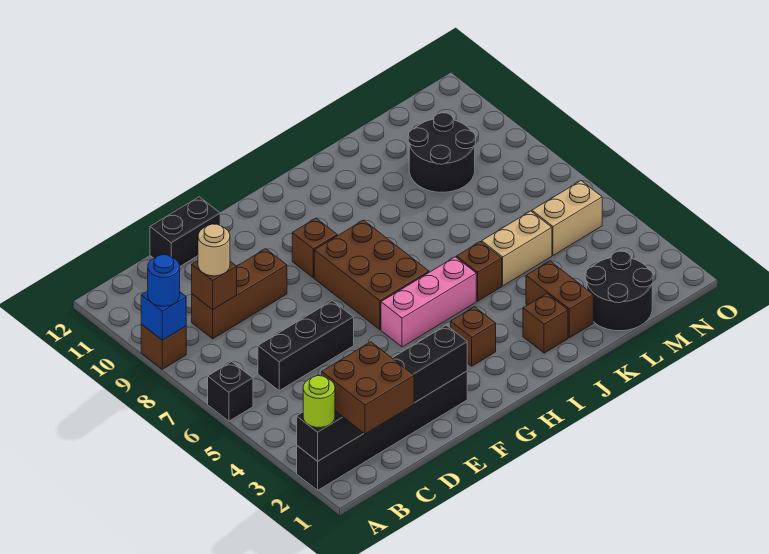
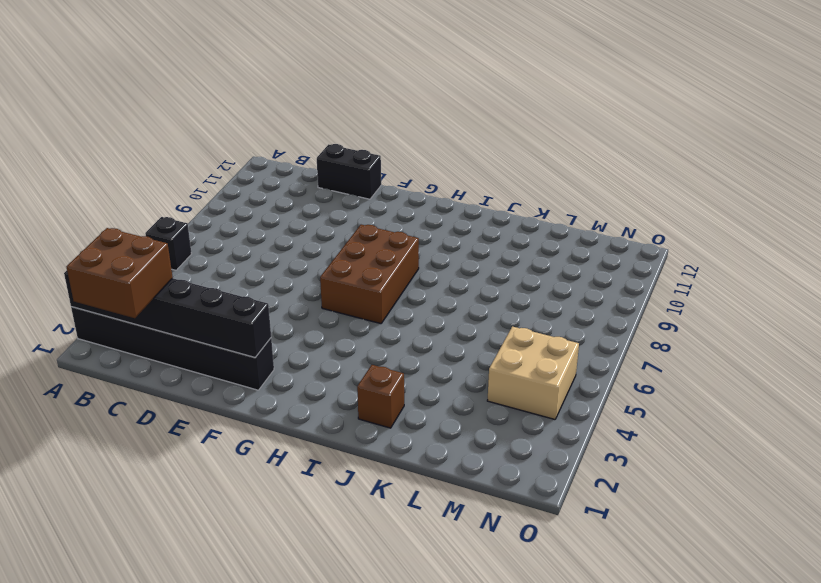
tan brick M4:N5 level 1 -> tan brick M5:N5 level 1
none -> brown brick A9 level 1
none -> black brick C6:E6 level 1
none -> brown brick C9:E9 level 1

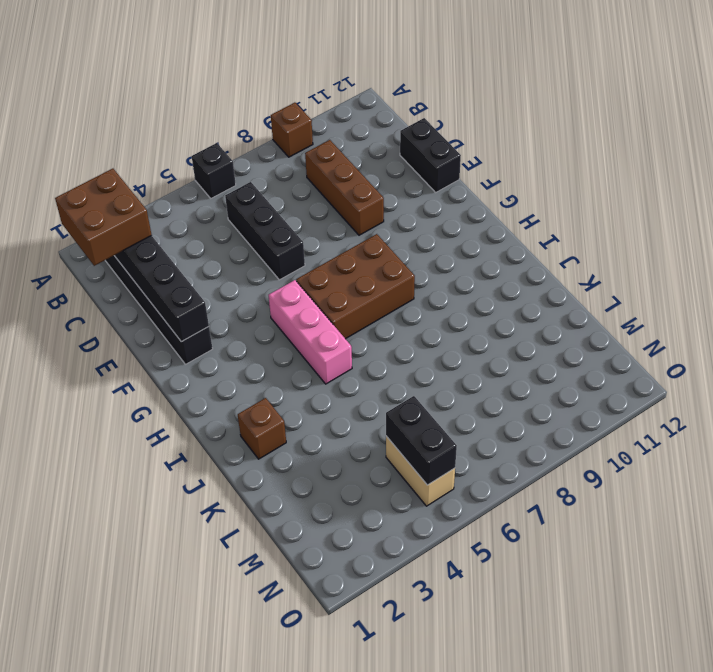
black brick M5:N5 level 2 -> none
none -> brown brick G9 level 1
none -> brown brick H3 level 1
none -> brown brick J5 level 1

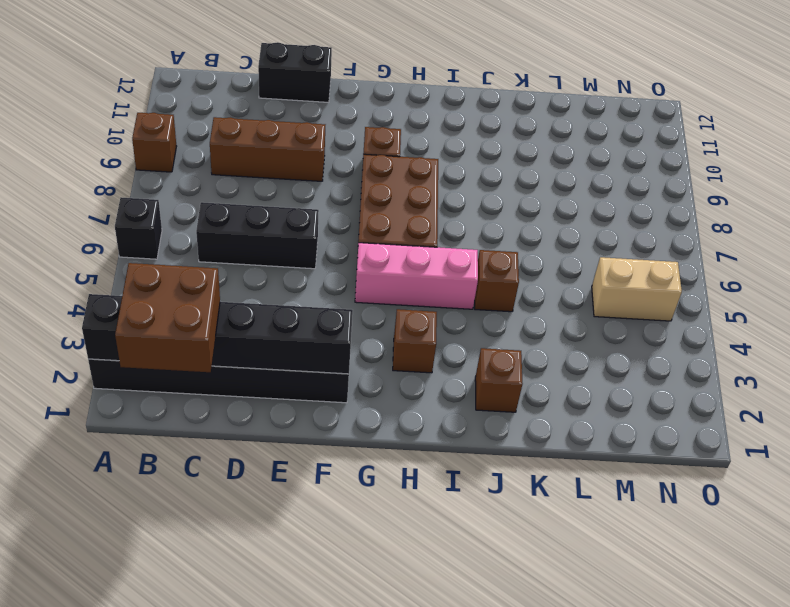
none -> brown brick K2:K3 level 1
none -> tan brick K5:L5 level 1
none -> black round brick L1:M2 level 1

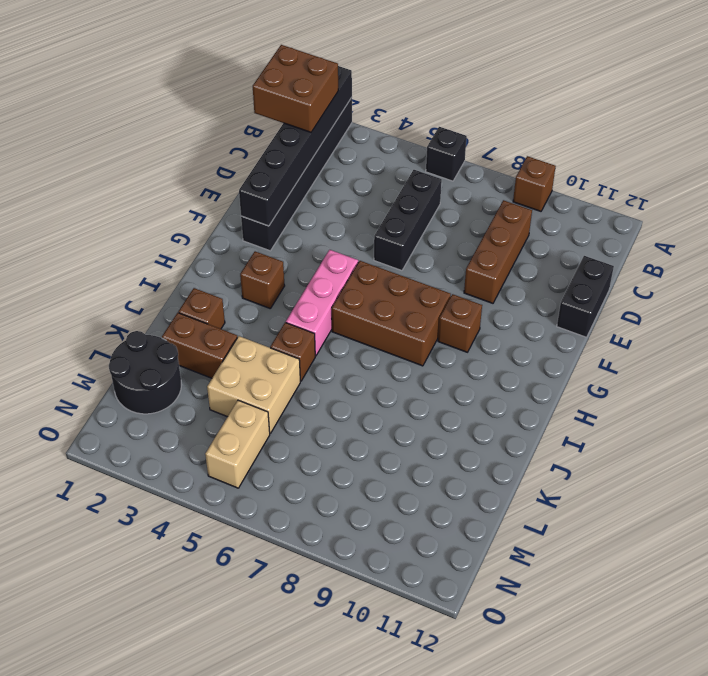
tan brick K4:L5 level 1 -> tan brick K5:L5 level 1
none -> black round brick L9:M10 level 1
none -> blue brick A9 level 2
none -> brown brick C9 level 2

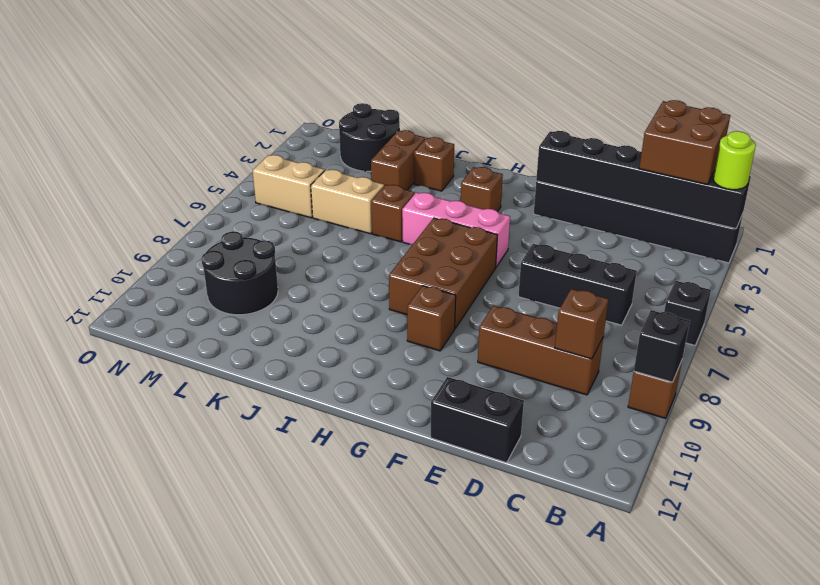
black brick A9 level 2 -> blue brick A9 level 2
none -> blue round brick A9 level 3
none -> tan round brick C9 level 3

